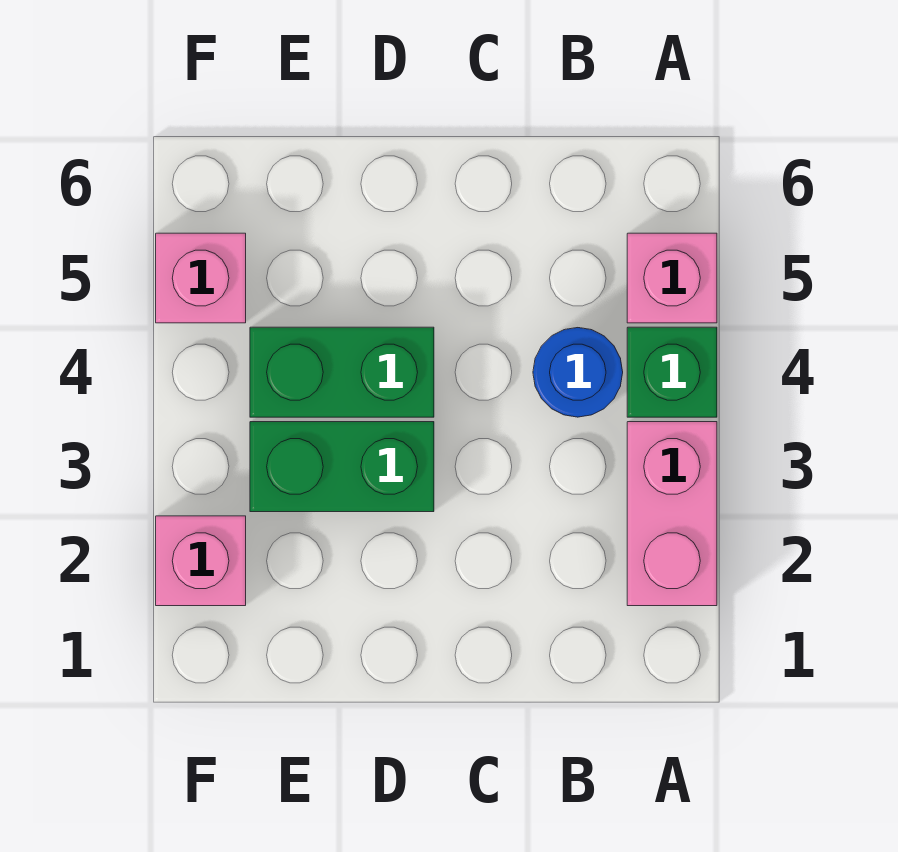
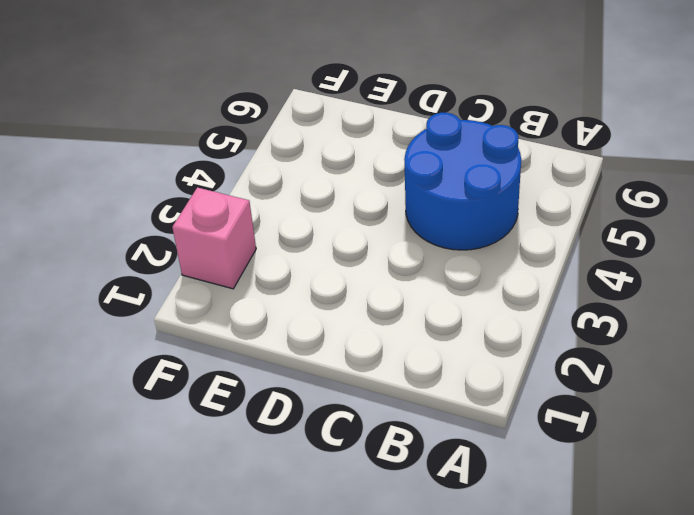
blue round brick B4:C5 level 1 -> blue round brick B4 level 1
none -> pink brick A2:A3 level 1
none -> green brick A4 level 1

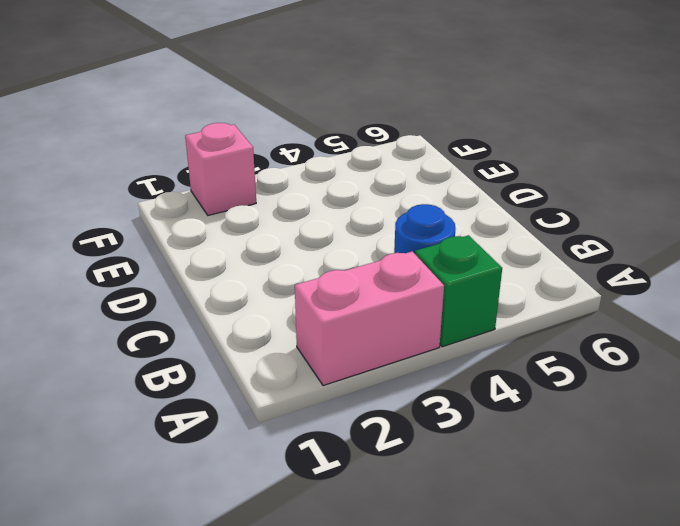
none -> pink brick A5 level 1
none -> green brick D3:E3 level 1

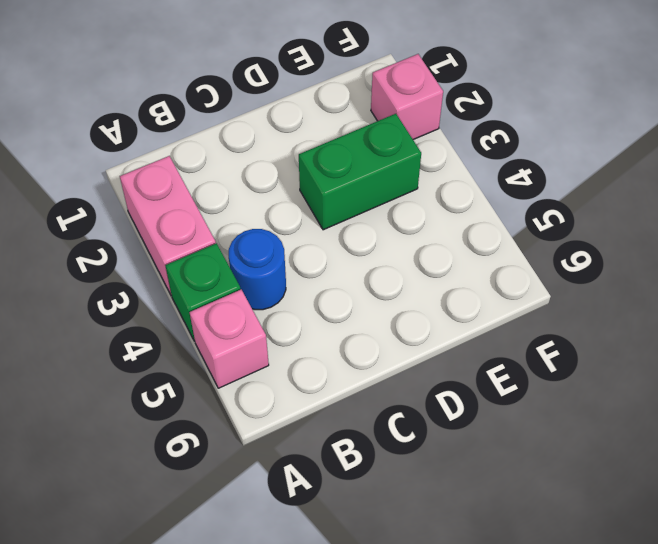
none -> green brick D4:E4 level 1
none -> pink brick F5 level 1

